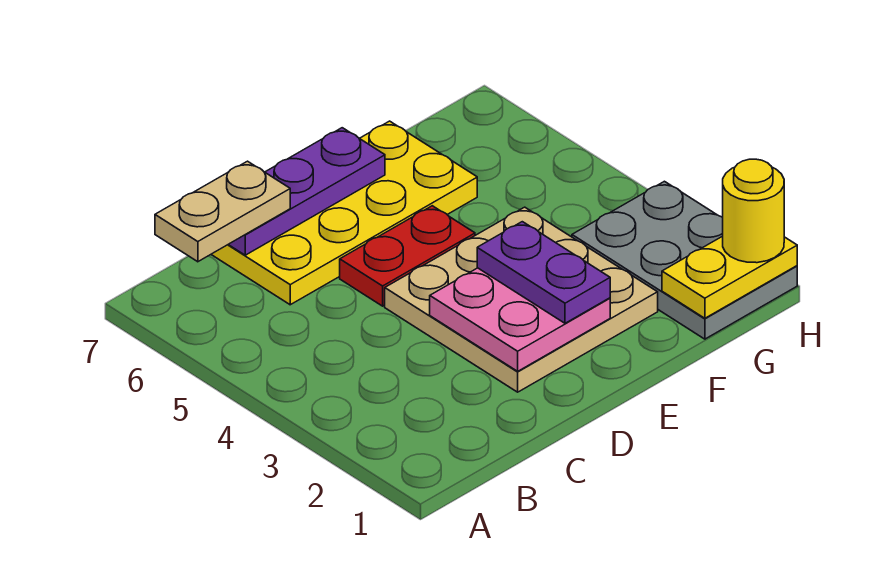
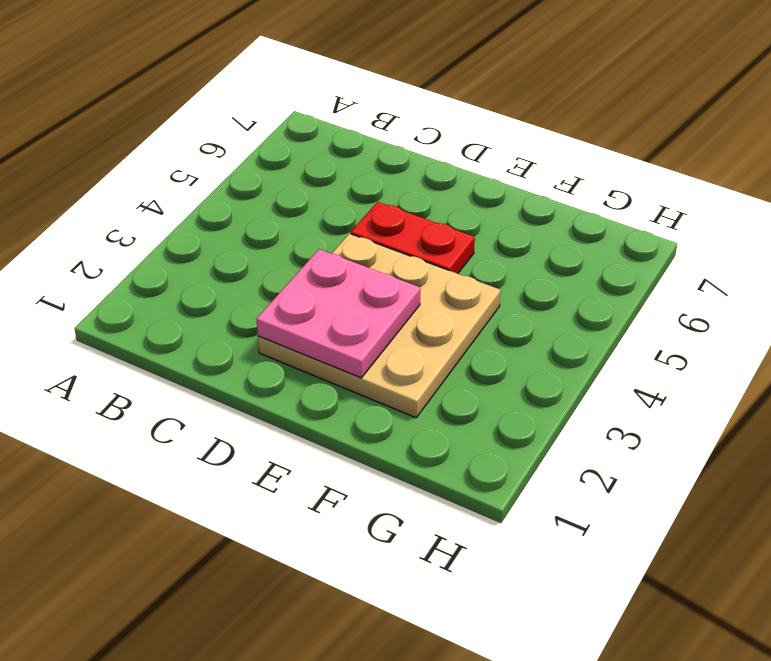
none -> yellow plate C6:F7 level 1
none -> grey plate G1:H3 level 1

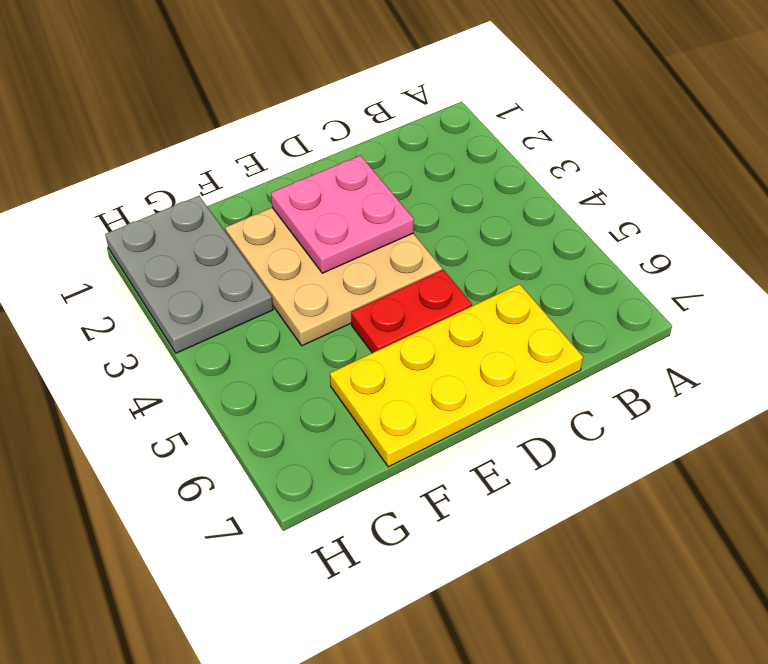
none -> purple plate C7:E7 level 2
none -> yellow plate G1:H1 level 2

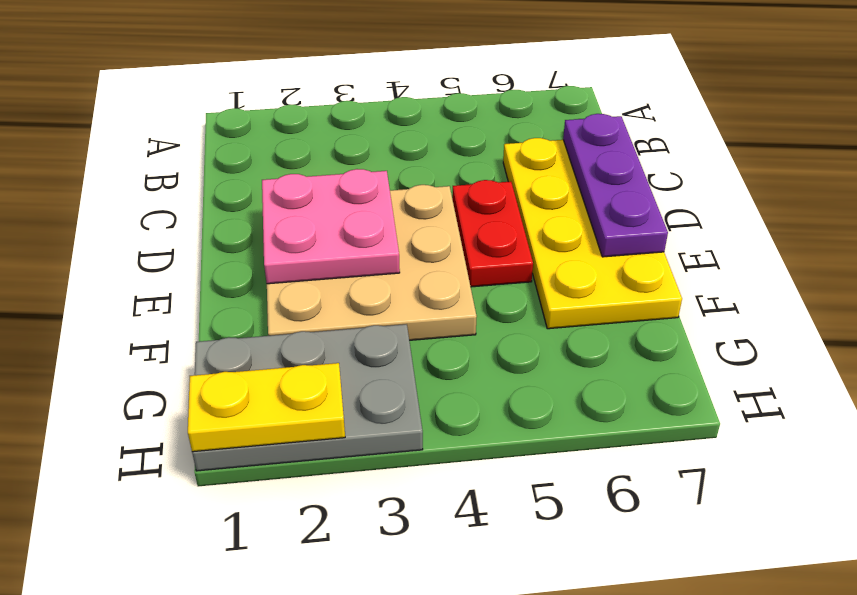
yellow plate H1:H2 level 2 -> yellow plate G1:H1 level 2
none -> tan plate B7:C7 level 3
none -> purple plate E2:E3 level 3

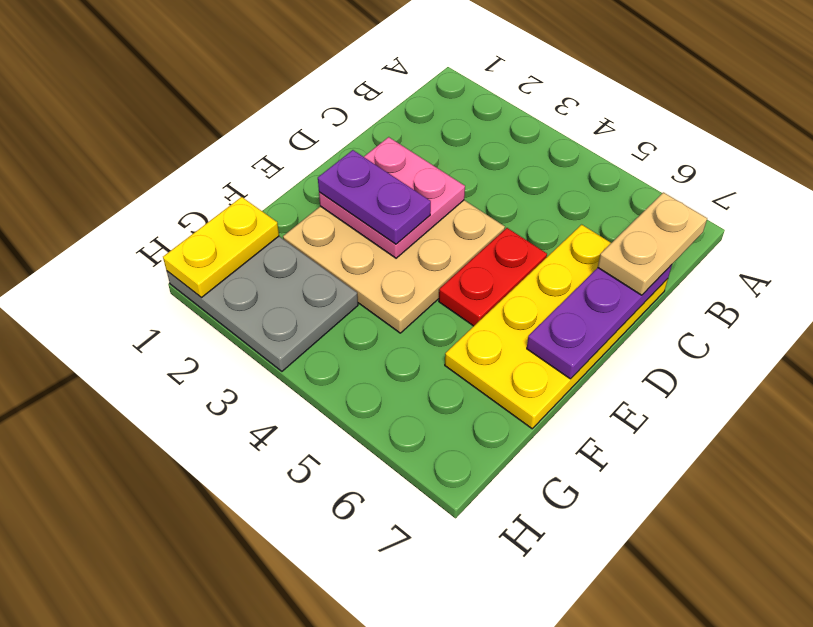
none -> yellow round brick H1 level 3

